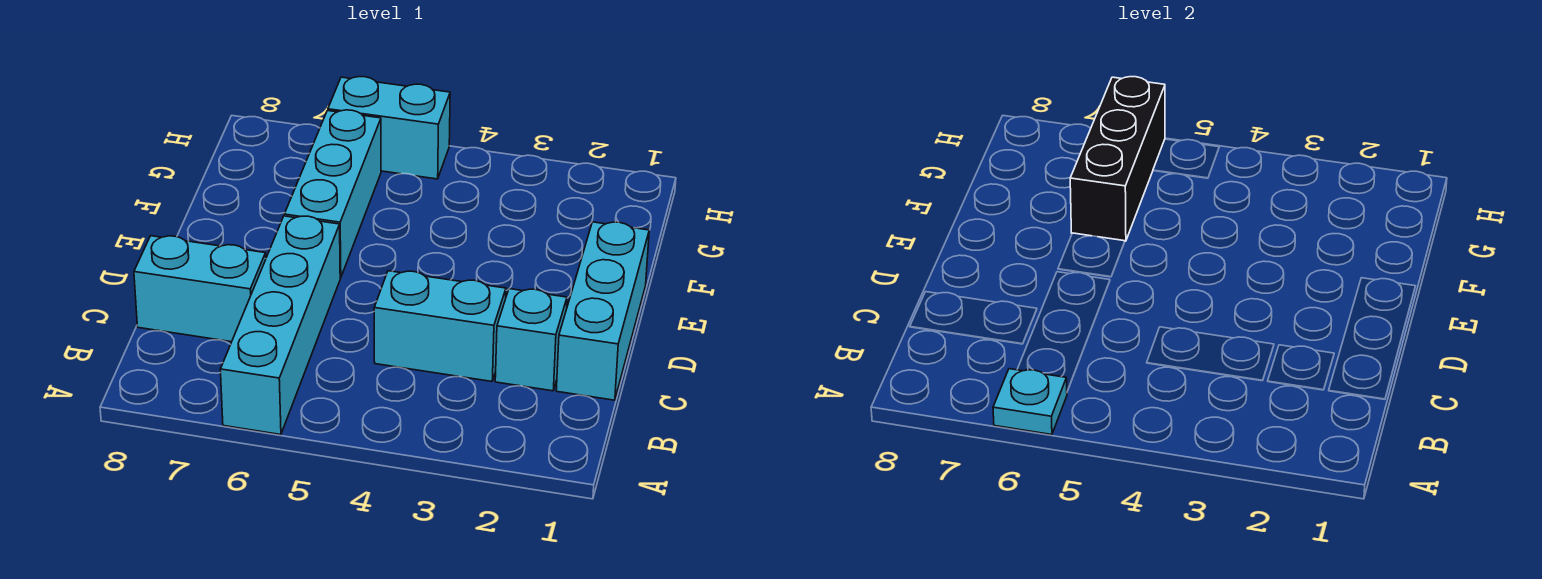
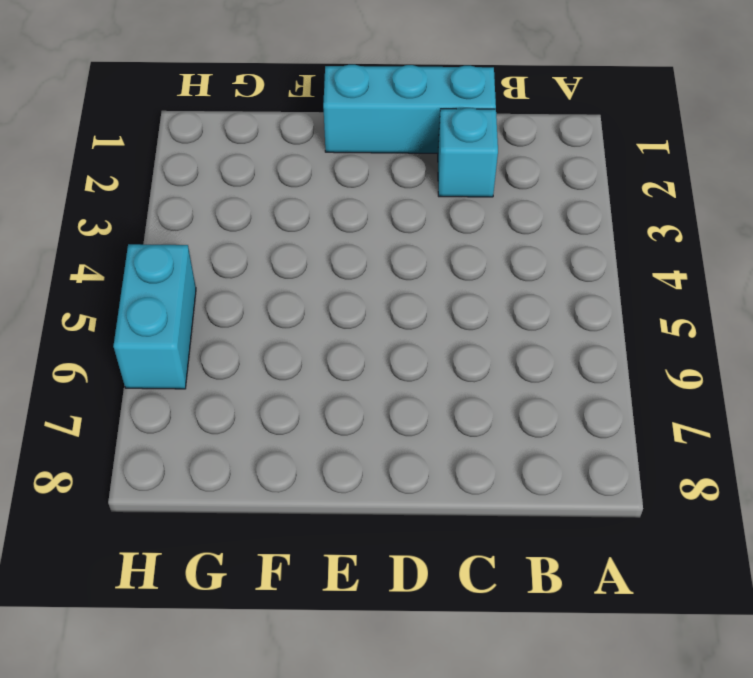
none -> cyan brick A6:D6 level 1
none -> cyan brick C3:C4 level 1

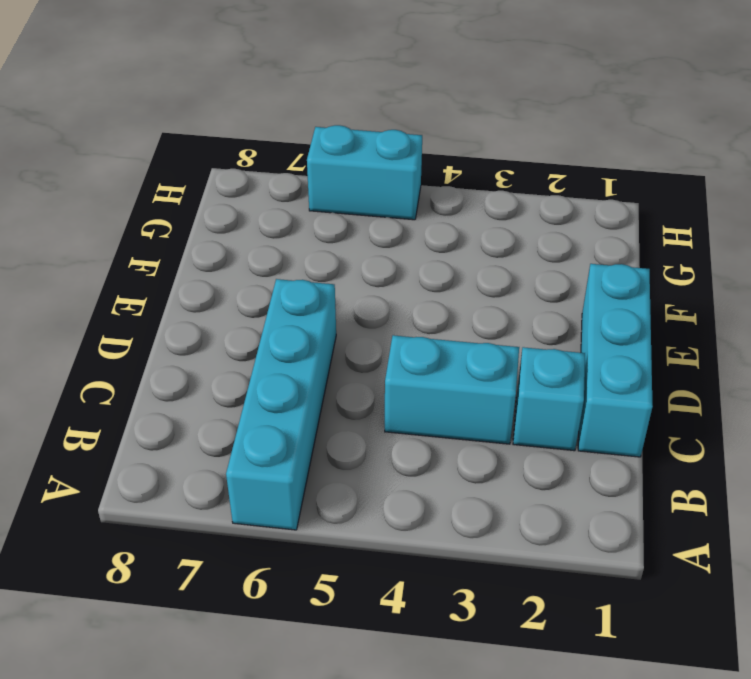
none -> cyan brick C7:C8 level 1
none -> cyan brick E6:G6 level 1

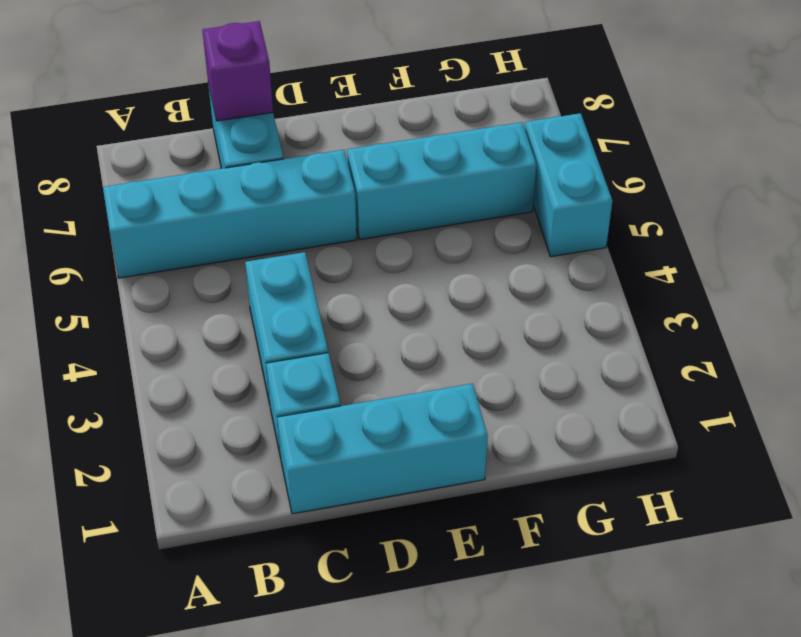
purple brick C8 level 2 -> none
none -> cyan plate A6 level 2
none -> black brick F6:H6 level 2

